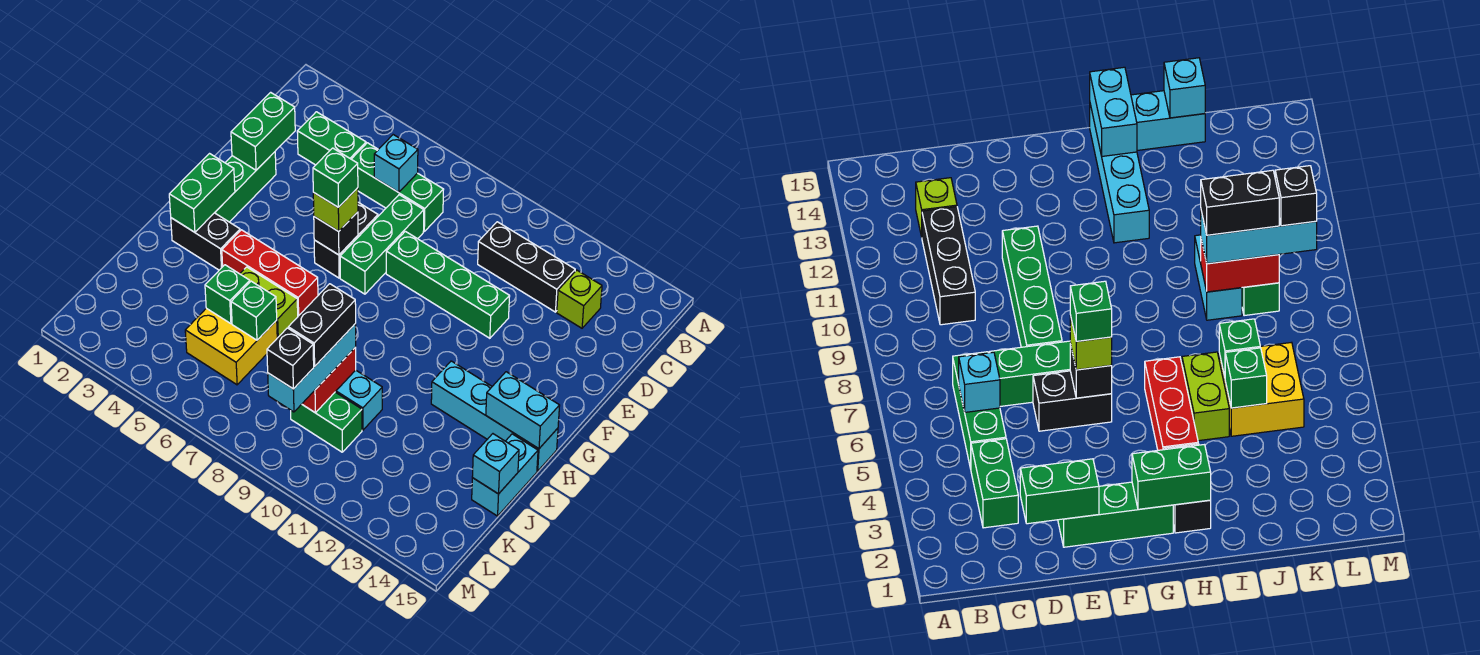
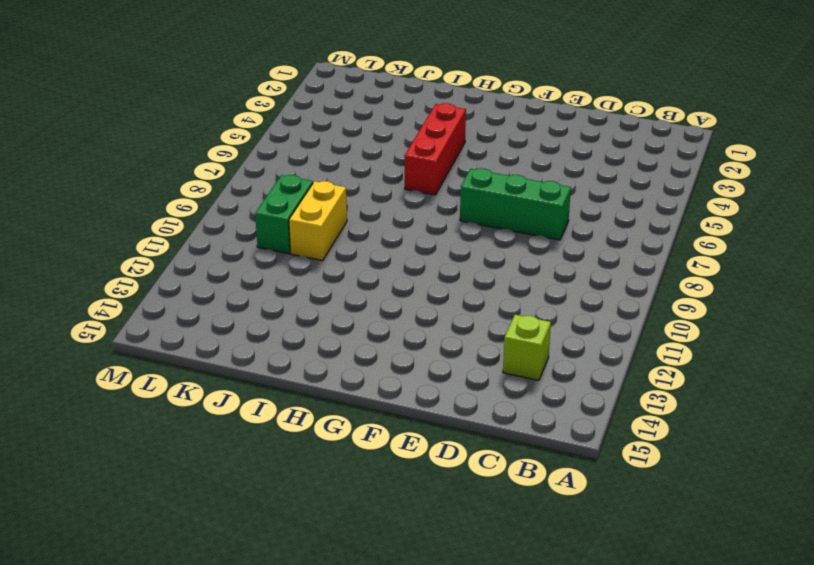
yellow brick J9:J10 level 1 -> cyan brick J9:J10 level 1
none -> green brick C3:C4 level 1
none -> green brick C5:C7 level 1
none -> black brick C10:C12 level 1
none -> green brick E2:G2 level 1

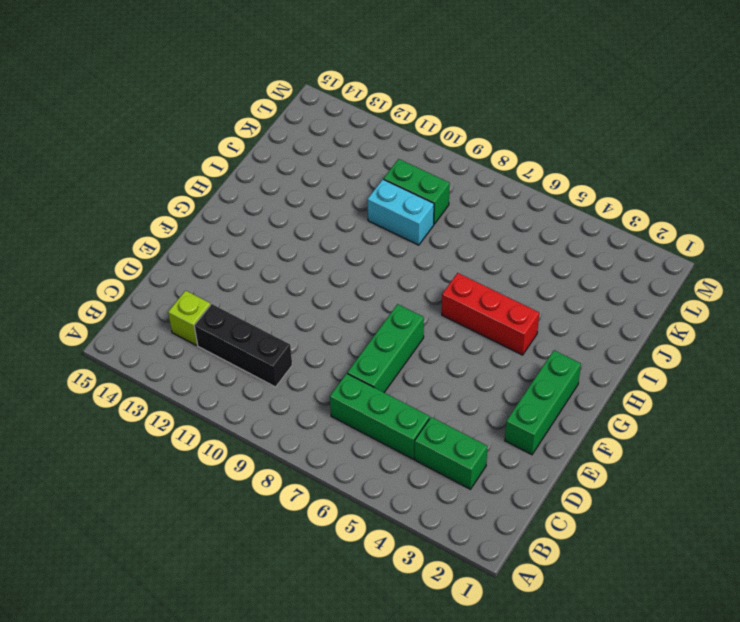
none -> black brick E6:F6 level 1
none -> green brick E8:E11 level 1
none -> black brick H2:H3 level 1
none -> cyan brick H12:H15 level 1

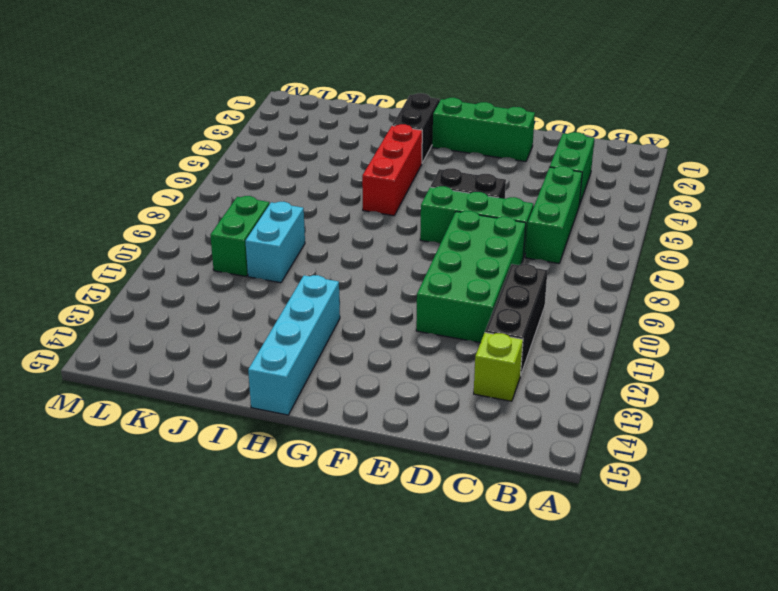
green brick D8:E11 level 1 -> green brick E8:E11 level 1
none -> lime brick I5:I6 level 1
none -> cyan brick I15:J15 level 1
none -> yellow brick J5:K6 level 1
none -> cyan brick C6 level 2

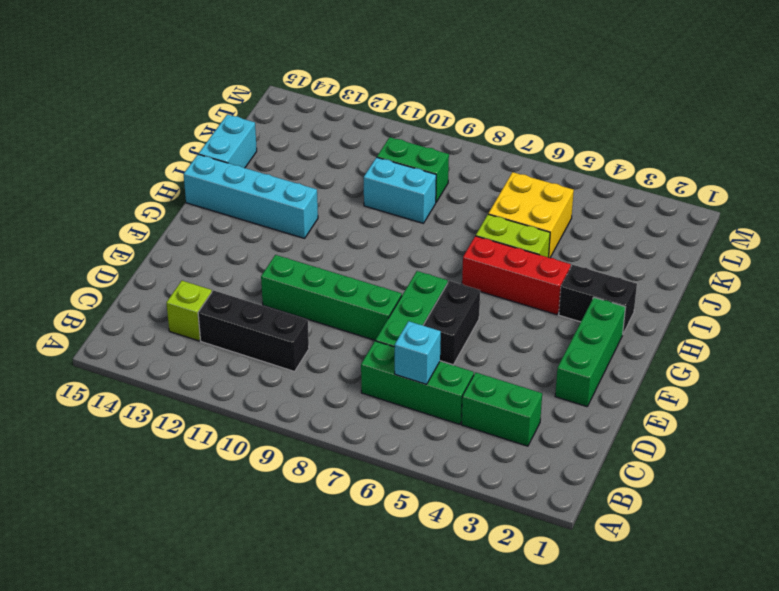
none -> green brick D2:E2 level 2
none -> black brick F6 level 2
none -> green brick G2:H2 level 2
none -> cyan brick H14:H15 level 2

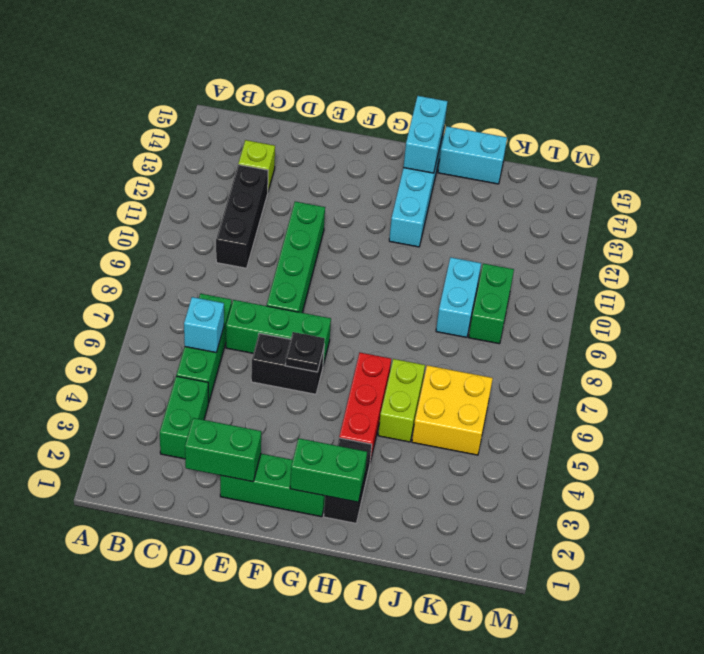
black plate F6 level 2 -> black brick F6 level 2
none -> green brick J5 level 2
none -> green brick J6 level 2
none -> red brick J9:K9 level 2
none -> cyan brick J15 level 2

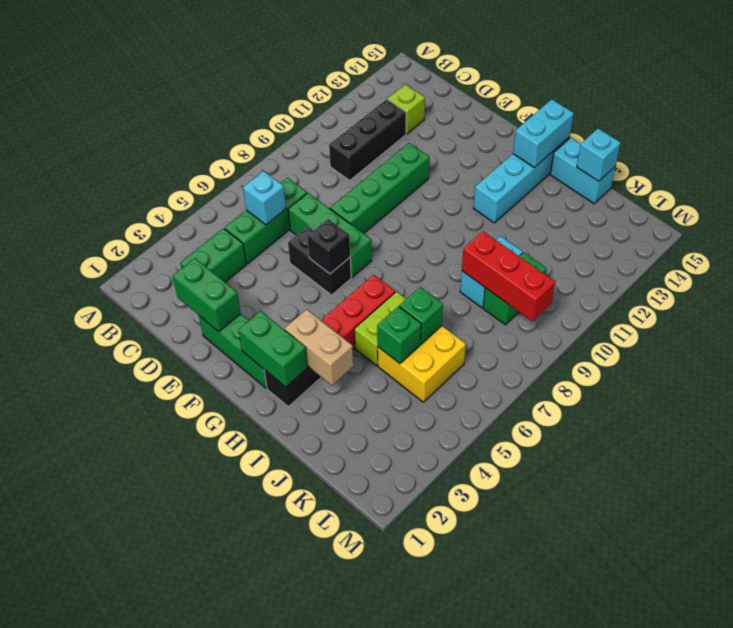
tan brick H3:I3 level 2 -> none
red brick J9:L9 level 2 -> red brick J9:K9 level 2
none -> lime brick F6 level 3
none -> cyan brick J9:L9 level 3
none -> green brick F6 level 4
none -> black brick J9:K9 level 4

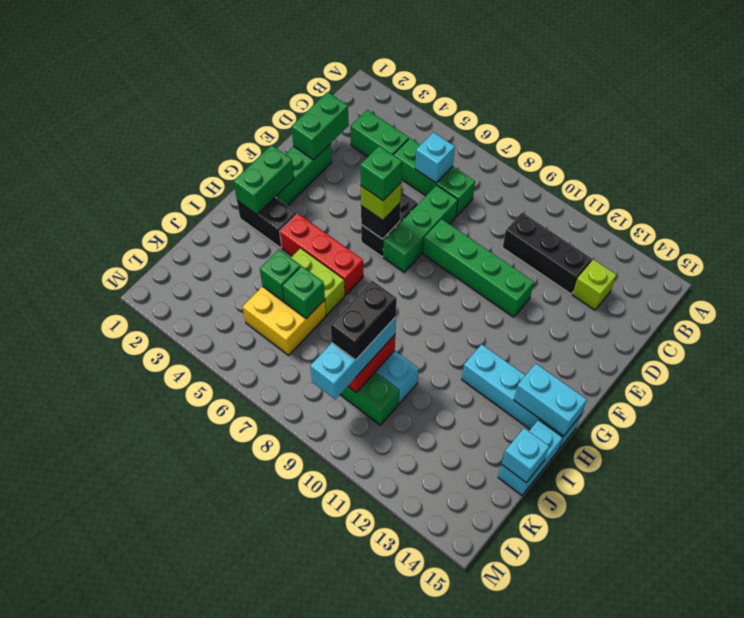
none -> black brick L9 level 4

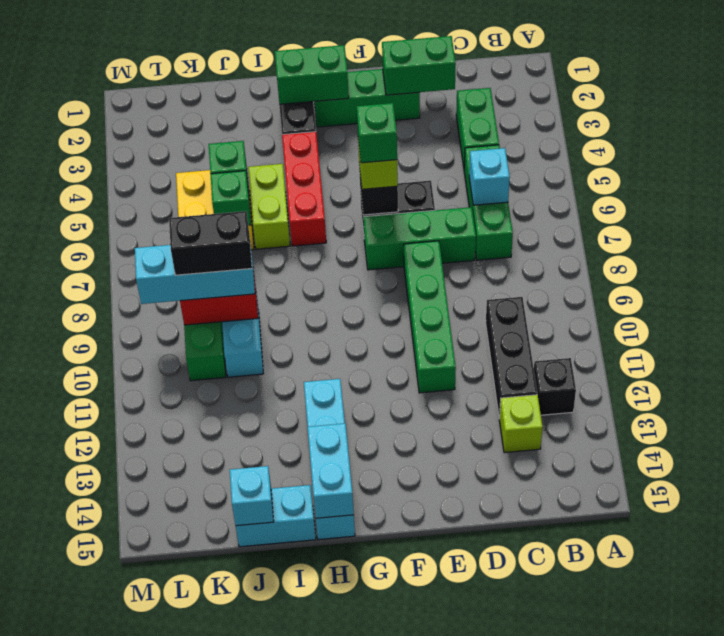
black brick B12 level 1 -> black brick L9 level 4

